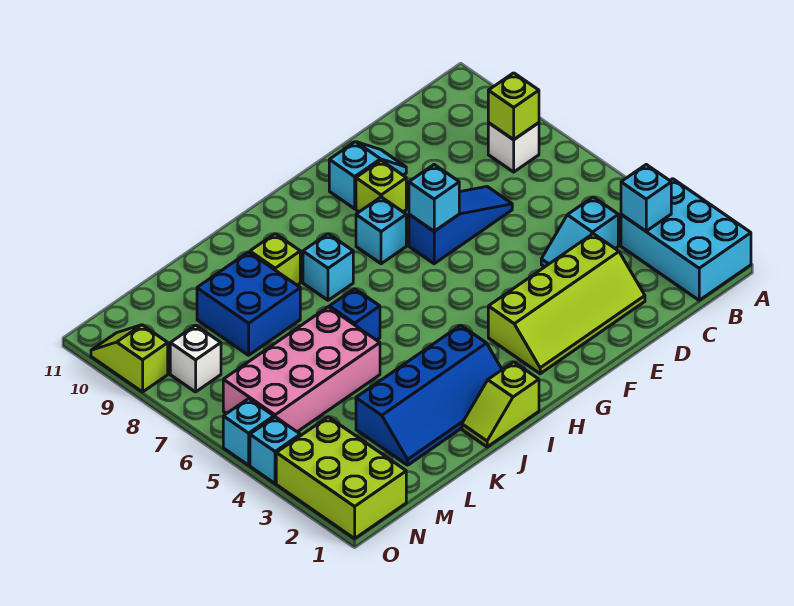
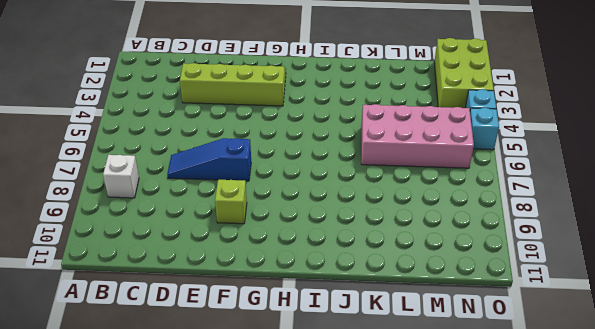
none -> cyan brick A1:B3 level 1
none -> cyan slope C4:D4 level 1 top C
none -> cyan slope E10:F10 level 1 top F

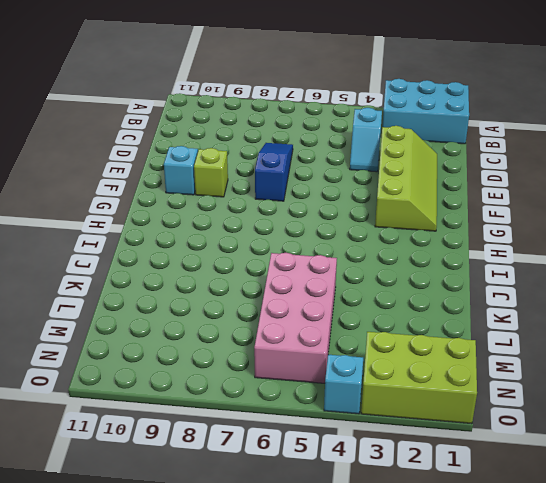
none -> white brick B8 level 1
none -> cyan brick G8 level 1
none -> lime slope I1:J1 level 1 top I

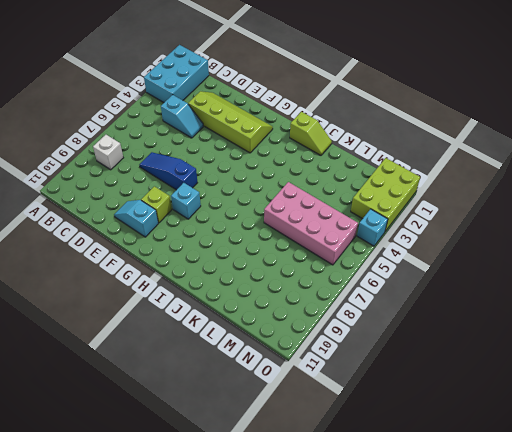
none -> blue slope I2:L3 level 1 top 3
none -> cyan brick I8 level 1
none -> blue brick J6 level 1

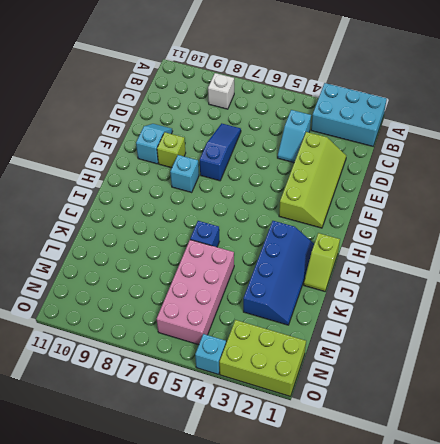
none -> cyan brick I8 level 1
none -> lime brick J9 level 1
none -> blue brick K8:L9 level 1

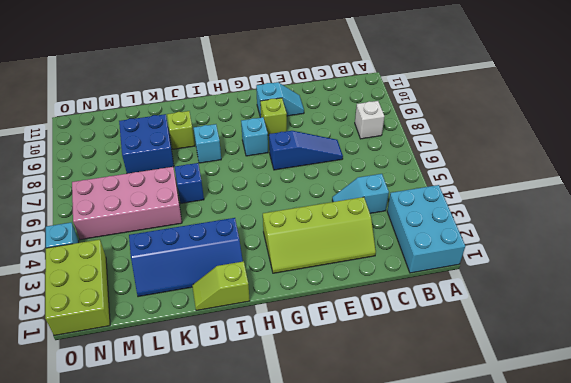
none -> white brick N8 level 1
none -> cyan brick O5 level 1
none -> lime slope O9:O10 level 1 top 9

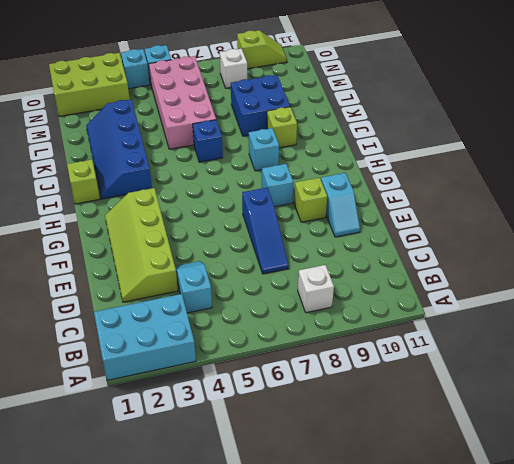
none -> cyan brick B3 level 2
none -> lime brick B8 level 2
none -> cyan brick F7 level 2

